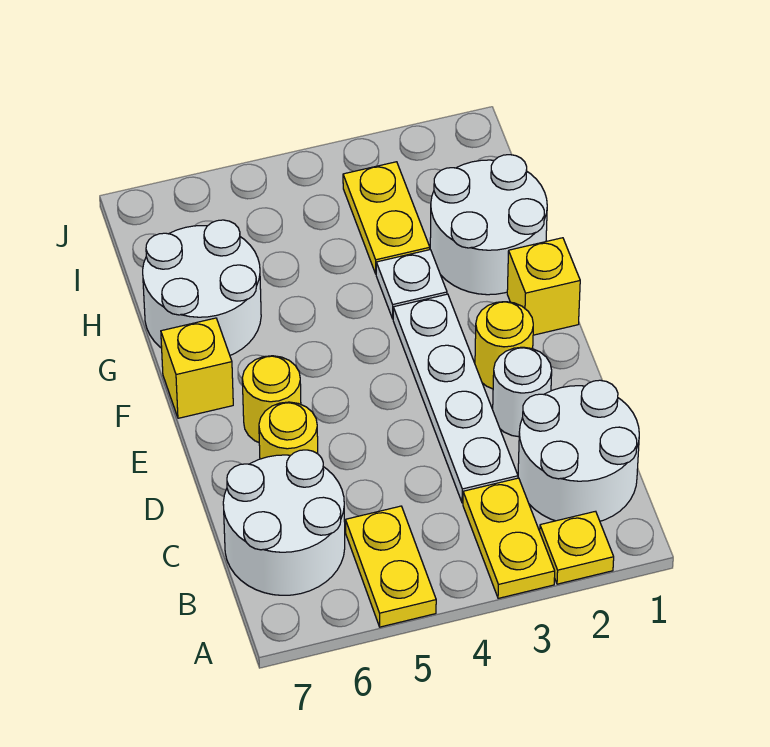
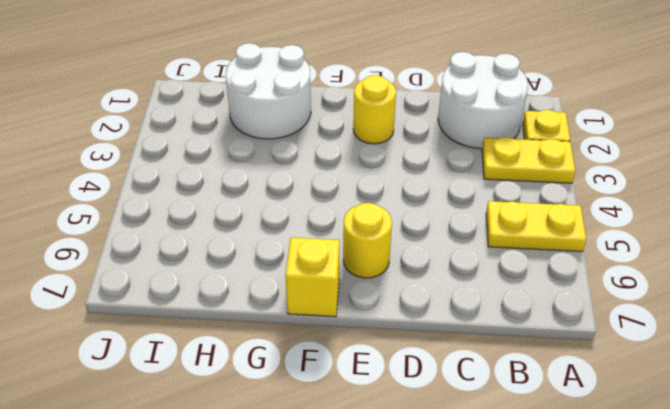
none -> white round brick B6:C7 level 1
none -> white plate C3:F3 level 1
none -> white round brick D2 level 1

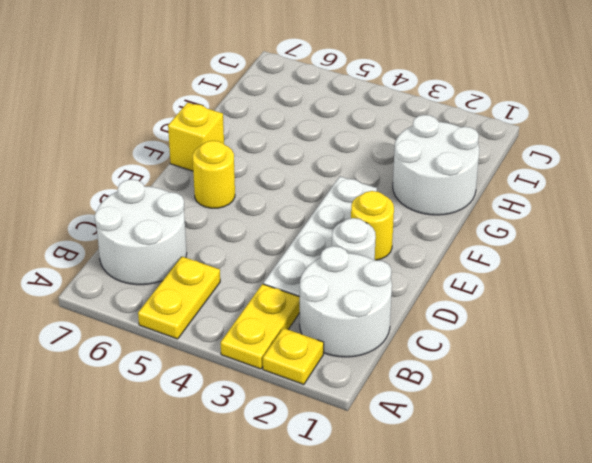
none -> yellow round brick D6 level 1
none -> yellow brick F1 level 1
none -> white plate G3 level 1

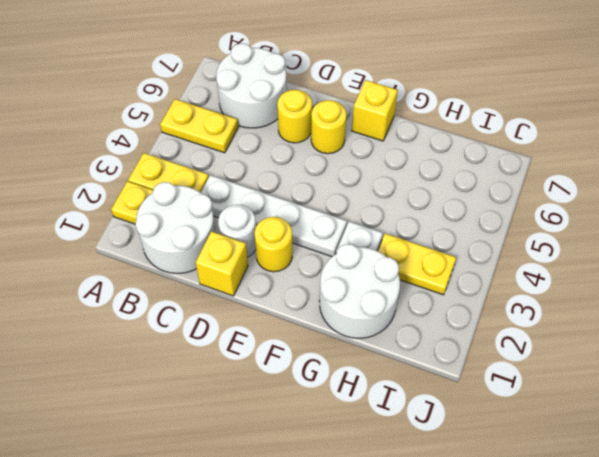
yellow brick D1 level 1 -> yellow brick F1 level 1
none -> white round brick G6:H7 level 1

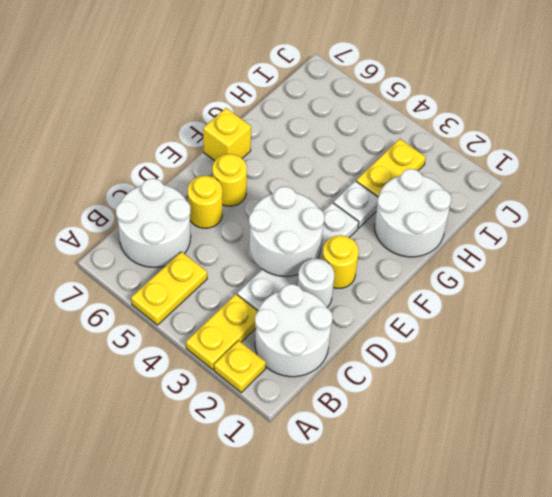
white round brick D3:E4 level 2 -> white round brick G6:H7 level 1
none -> yellow brick F1 level 1

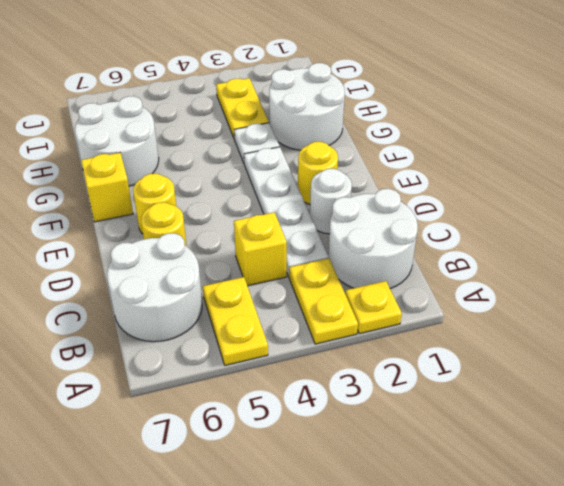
yellow brick C4 level 1 -> yellow brick F1 level 1

